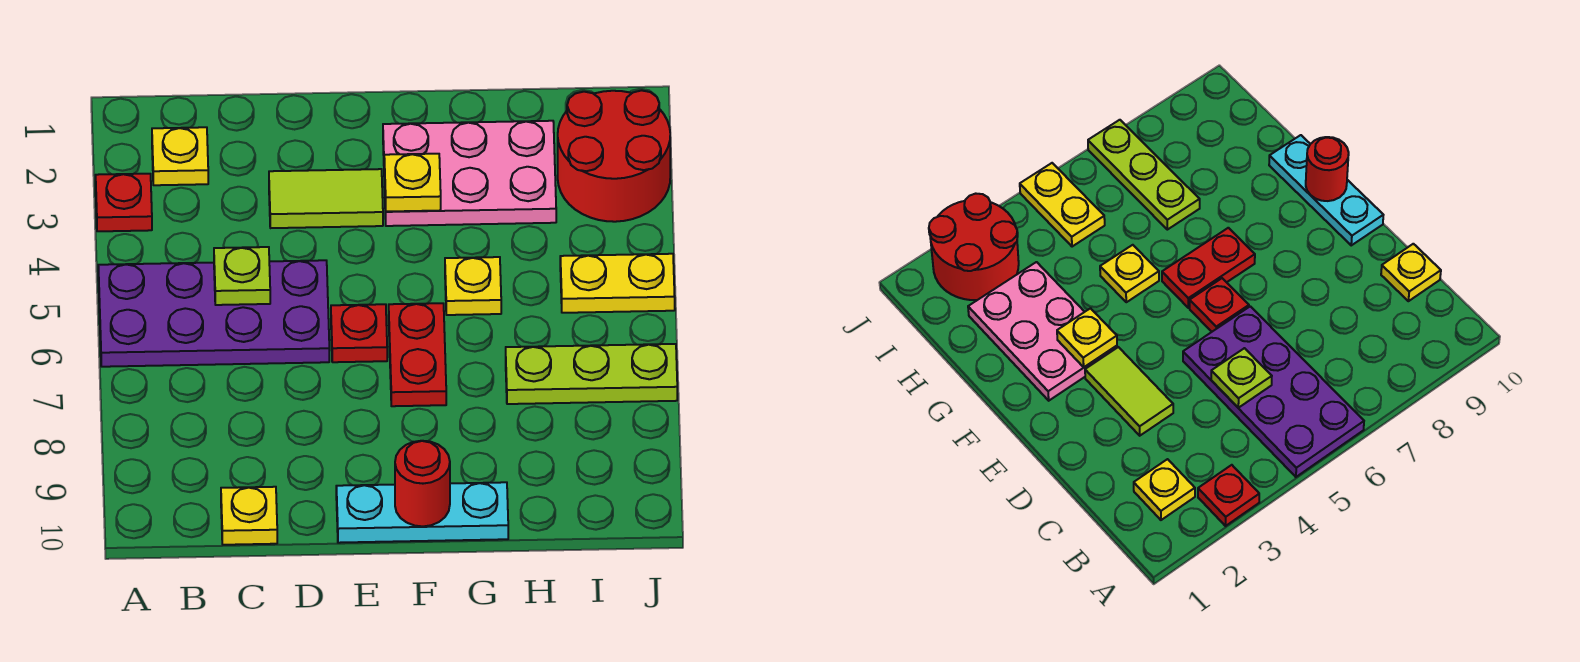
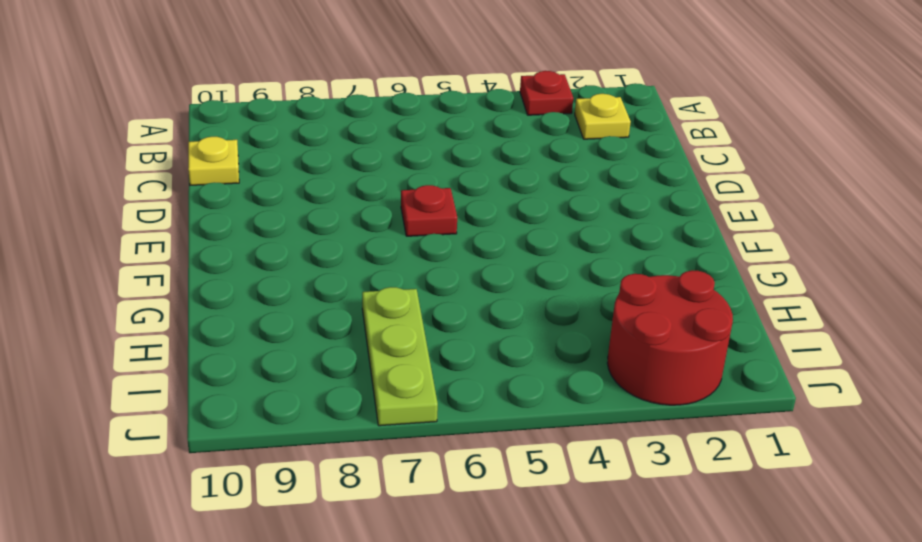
none -> purple plate A5:D6 level 1
none -> lime tile D3:E3 level 1
none -> cyan plate E10:G10 level 1

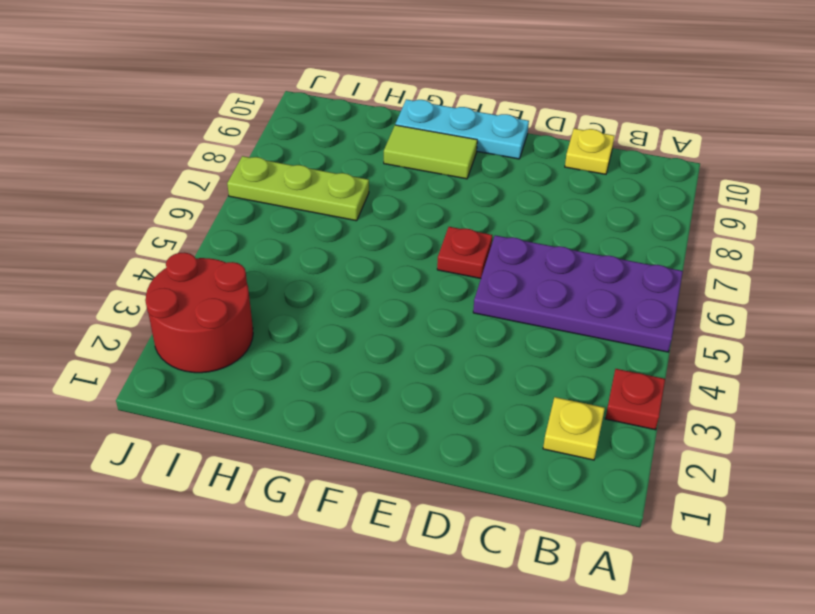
lime tile F9:G9 level 1 -> lime tile D3:E3 level 1
none -> pink plate F2:H3 level 1
none -> red plate F6:F7 level 1
none -> yellow plate G5 level 1

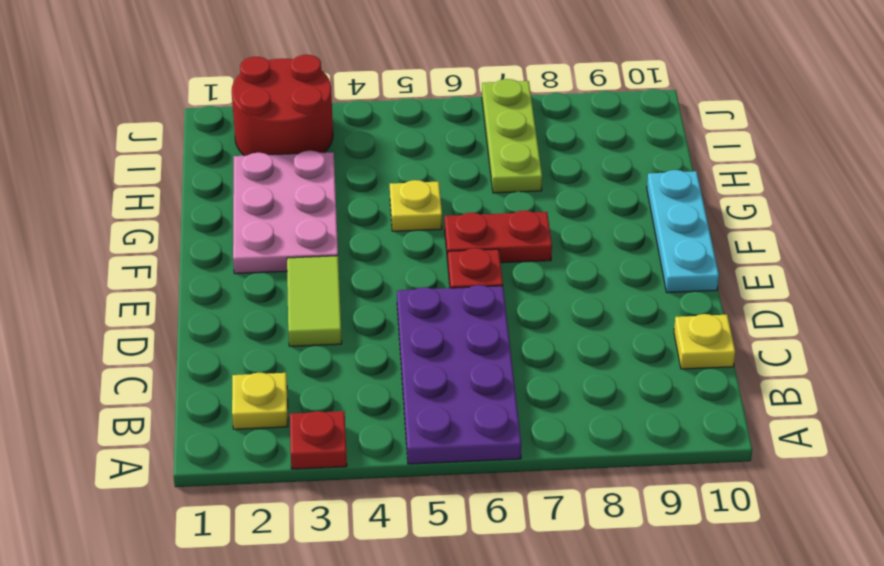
none -> yellow plate I5:J5 level 1
none -> lime plate C5 level 2
none -> yellow plate F3 level 2

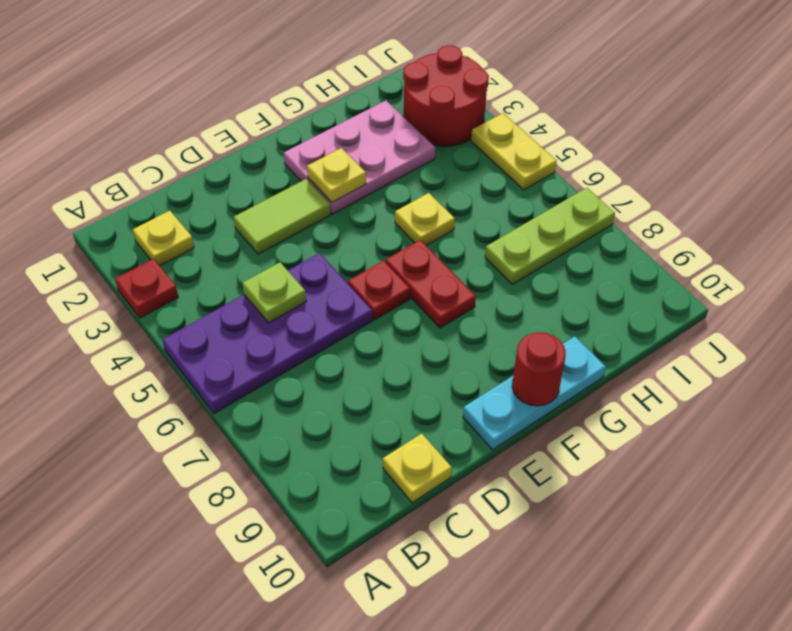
yellow plate J4:J5 level 1 -> yellow plate I5:J5 level 1

